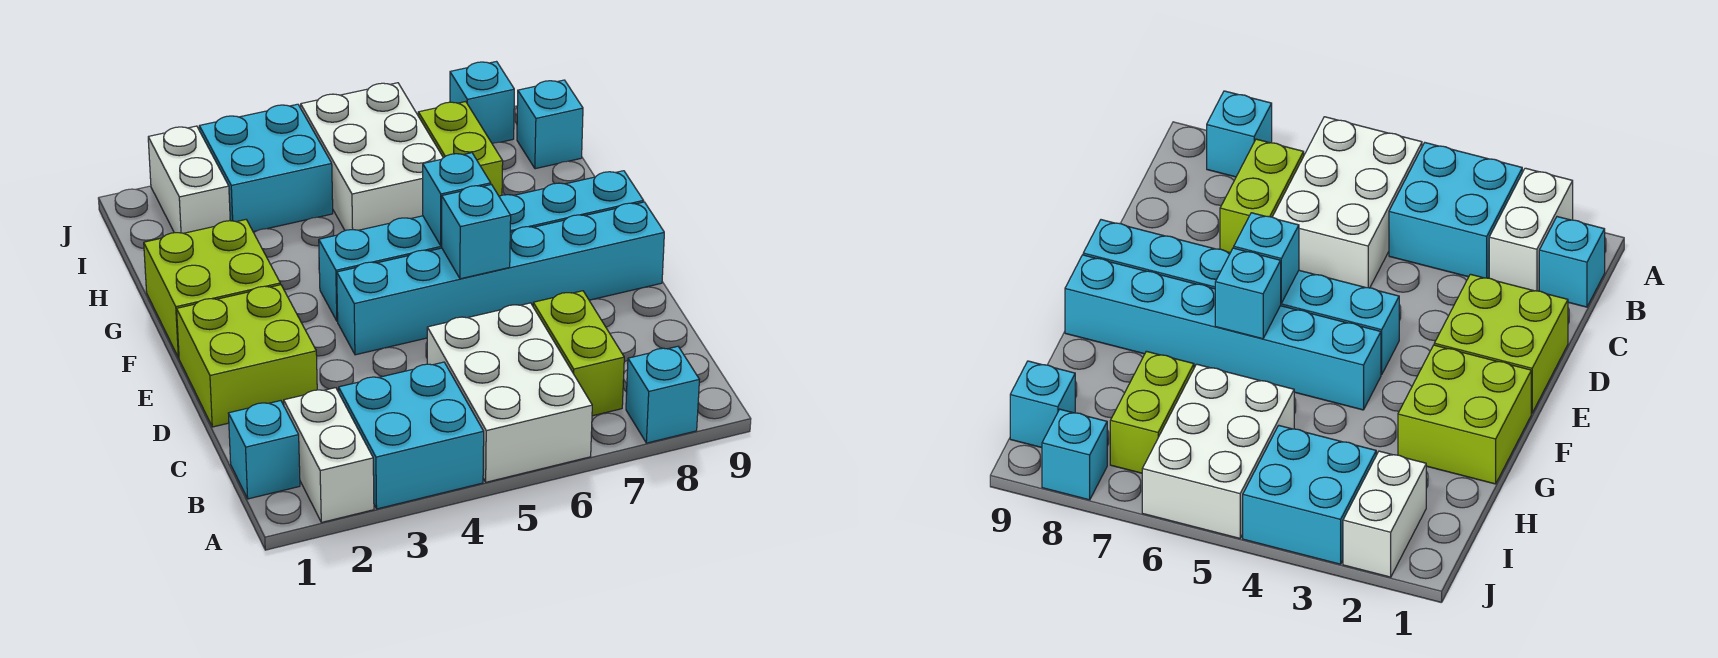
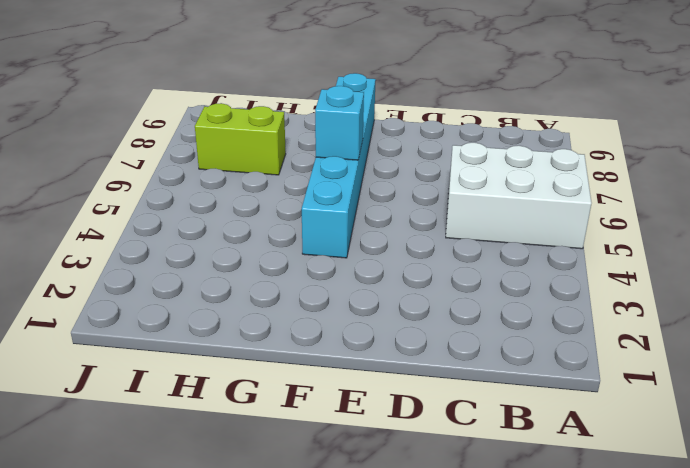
none -> white brick A2:B2 level 1
none -> cyan brick A3:B4 level 1
none -> cyan brick A8 level 1

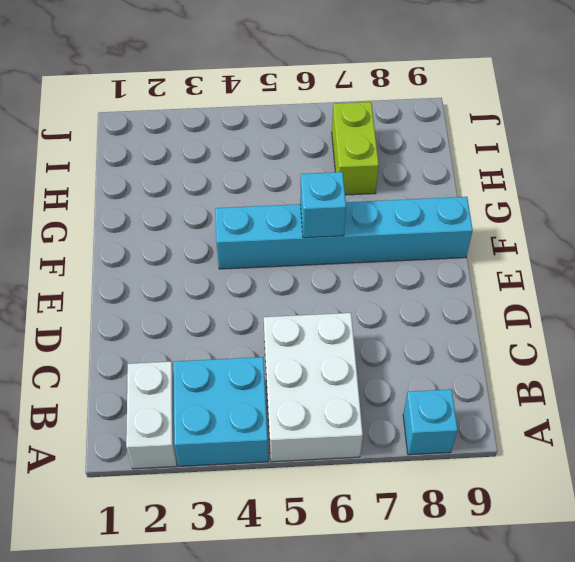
none -> cyan brick B1 level 1
none -> lime brick B7:C7 level 1
none -> lime brick D1:E2 level 1

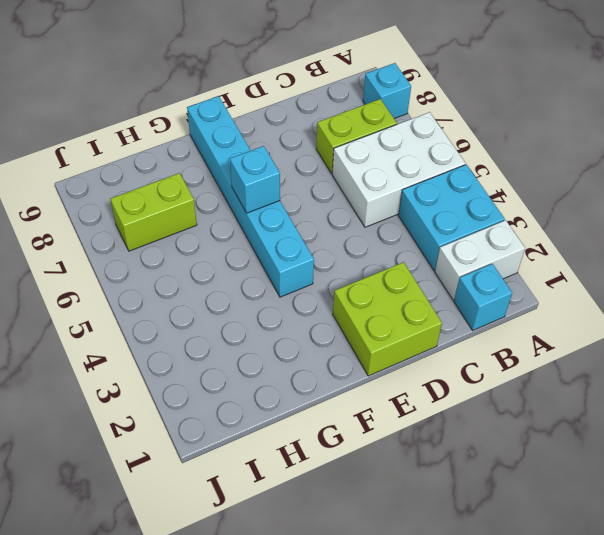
none -> cyan brick E4:E9 level 1
none -> lime brick F1:G2 level 1
none -> white brick H5:J6 level 1

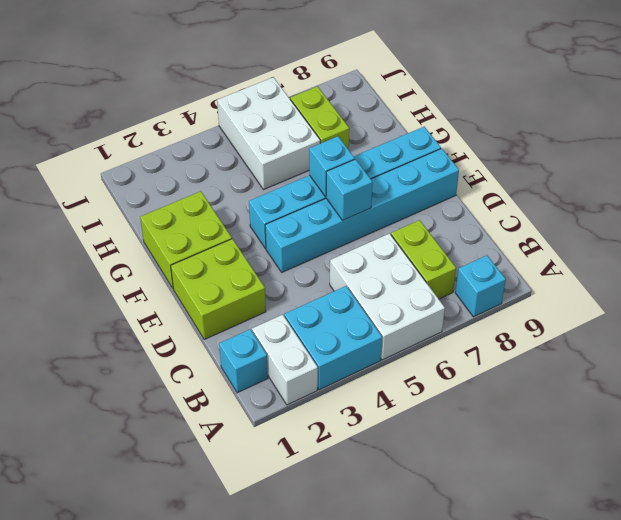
none -> white brick I2:J2 level 1
none -> cyan brick I3:J4 level 1
none -> cyan brick I9 level 1

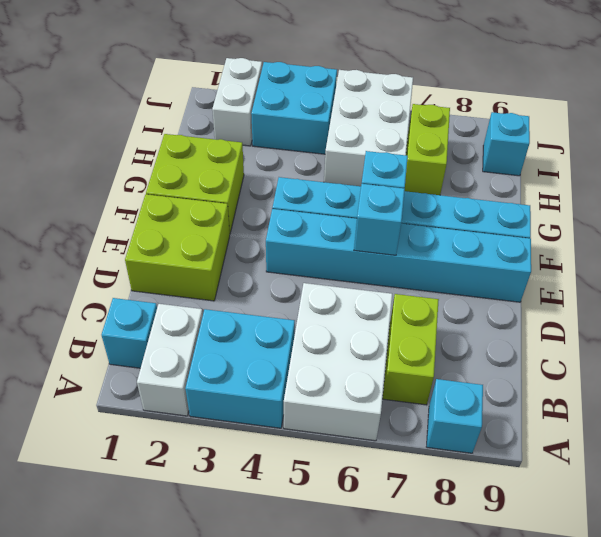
none -> cyan brick J8 level 1

